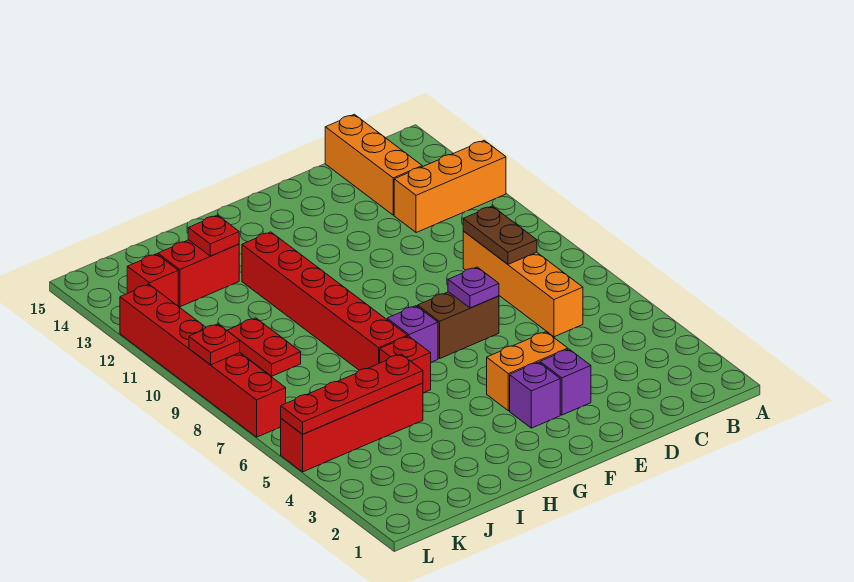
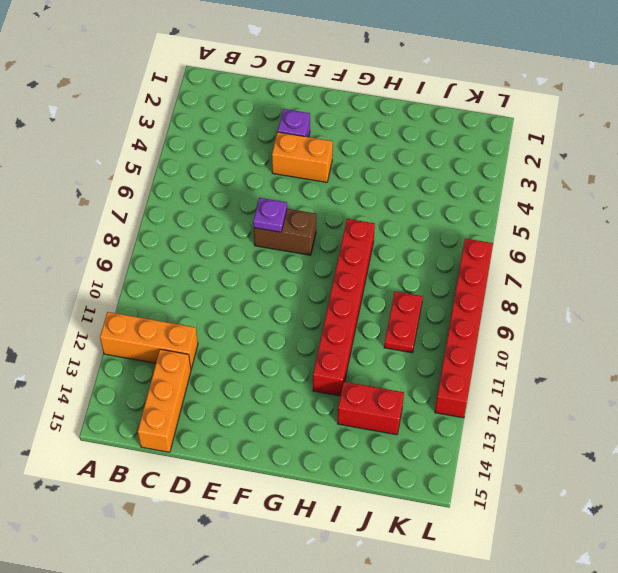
none -> orange brick C6:C9 level 1
none -> purple brick F3 level 1
none -> purple brick G7 level 1

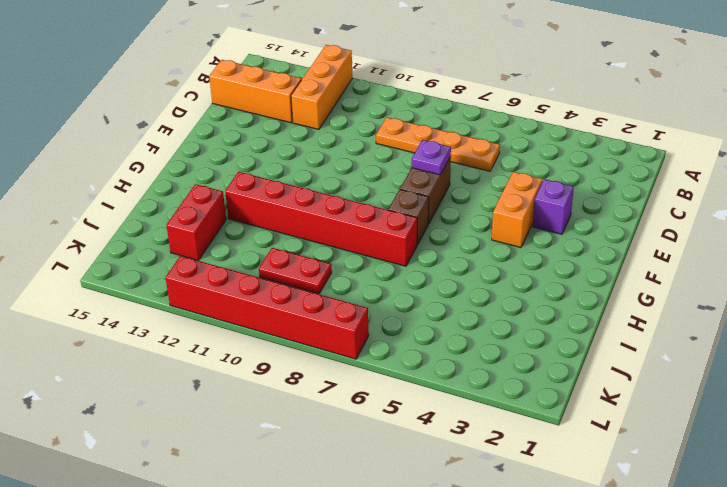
orange plate C6:C9 level 1 -> orange brick C6:C9 level 1
brown brick G7 level 1 -> purple brick G7 level 1
none -> purple brick F3 level 1
none -> red brick H6 level 1
none -> red brick I5:L5 level 1

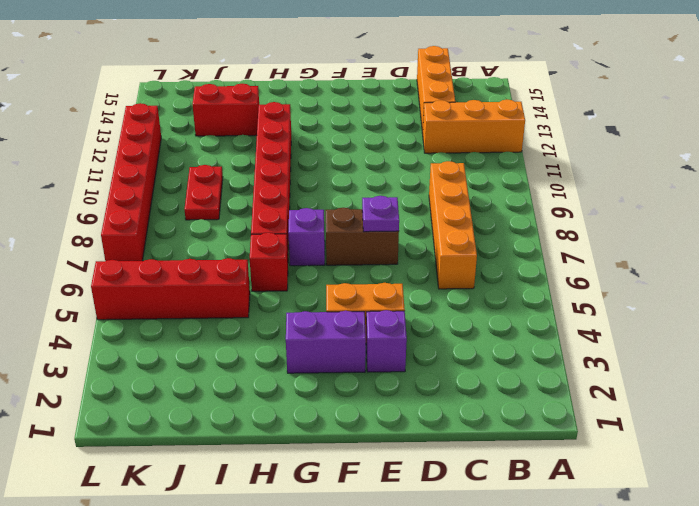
purple brick F3:G3 level 1 -> purple brick F3 level 1
none -> red brick K13 level 1
none -> brown plate C8:C9 level 2
none -> red plate I5:L5 level 2

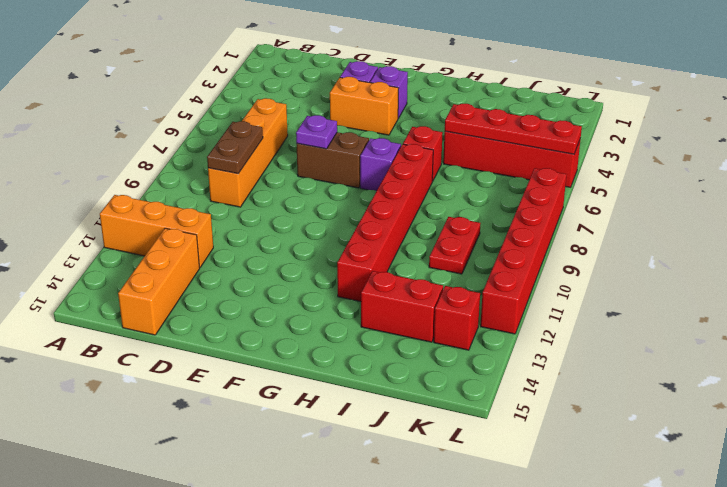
none -> red plate I13 level 2
none -> red plate L9 level 2

